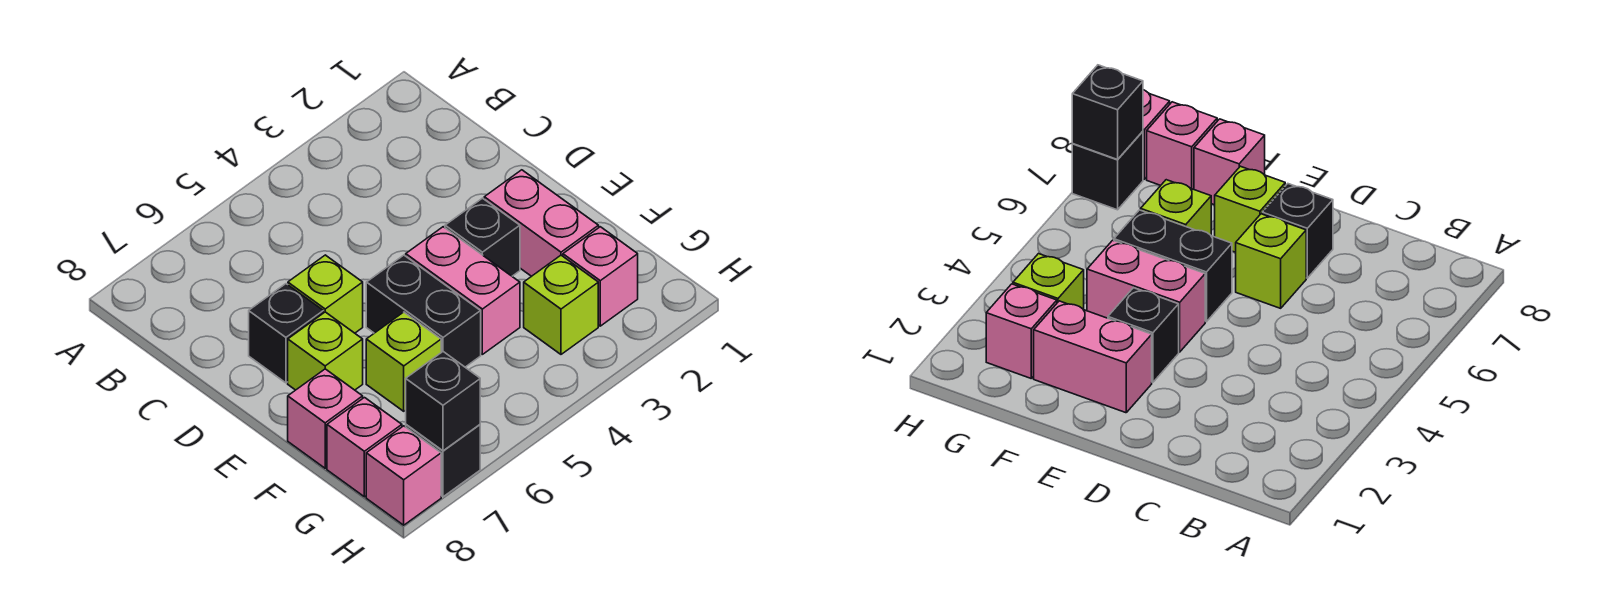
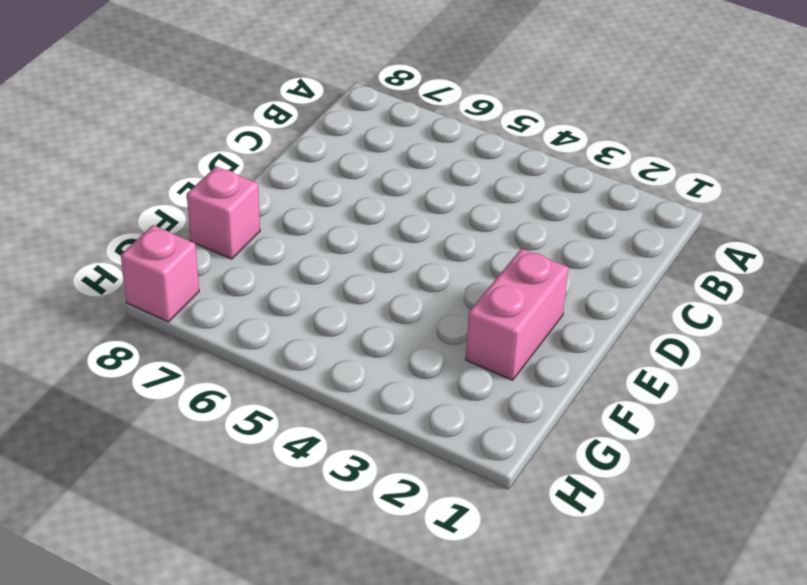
none -> lime brick D6 level 1
none -> black brick D7 level 1
none -> black brick E3 level 1

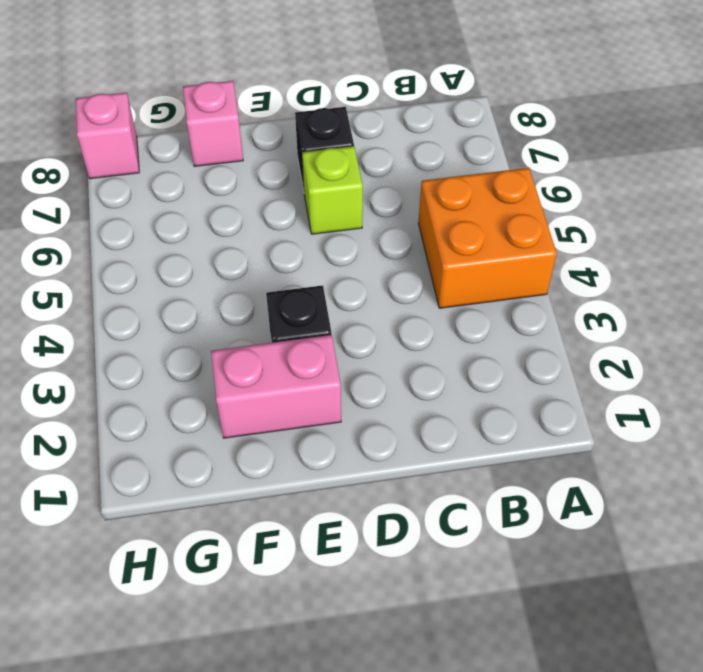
orange brick A4:B5 level 1 -> none
none -> pink brick E4:F4 level 1
none -> black brick E5:F5 level 1
none -> lime brick E7 level 1

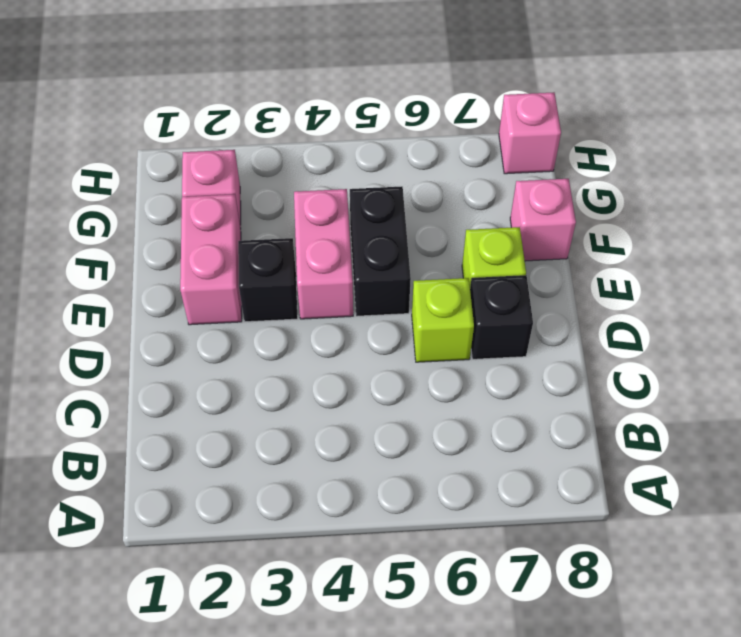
none -> lime brick F6 level 1
none -> lime brick G3 level 1
none -> pink brick G8 level 1

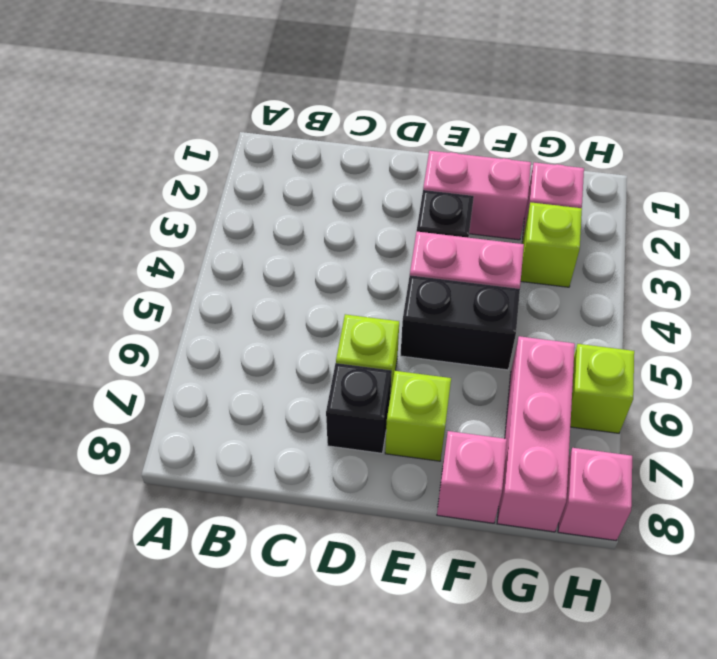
pink brick G6:G8 level 1 -> pink brick G8 level 1
lime brick H6 level 1 -> lime brick F6 level 1
none -> black brick H7 level 1
none -> black brick H7 level 2

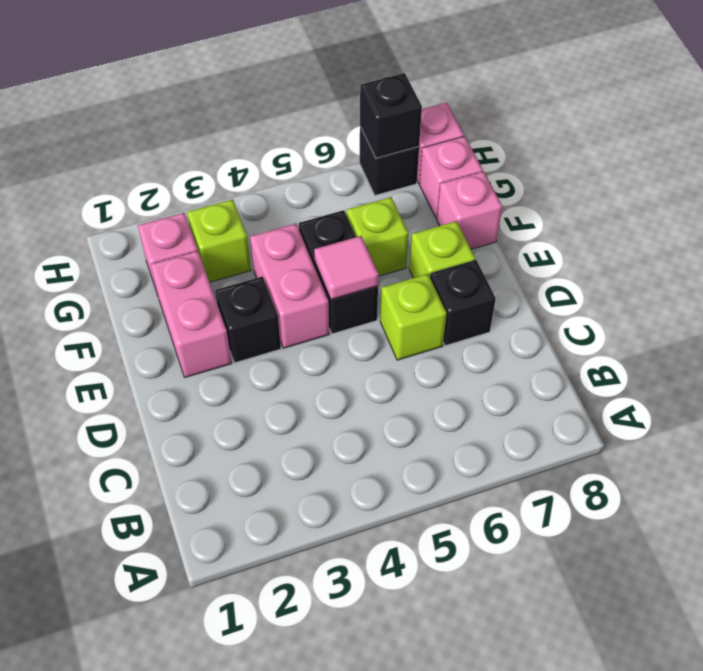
pink tile E5 level 2 -> none

